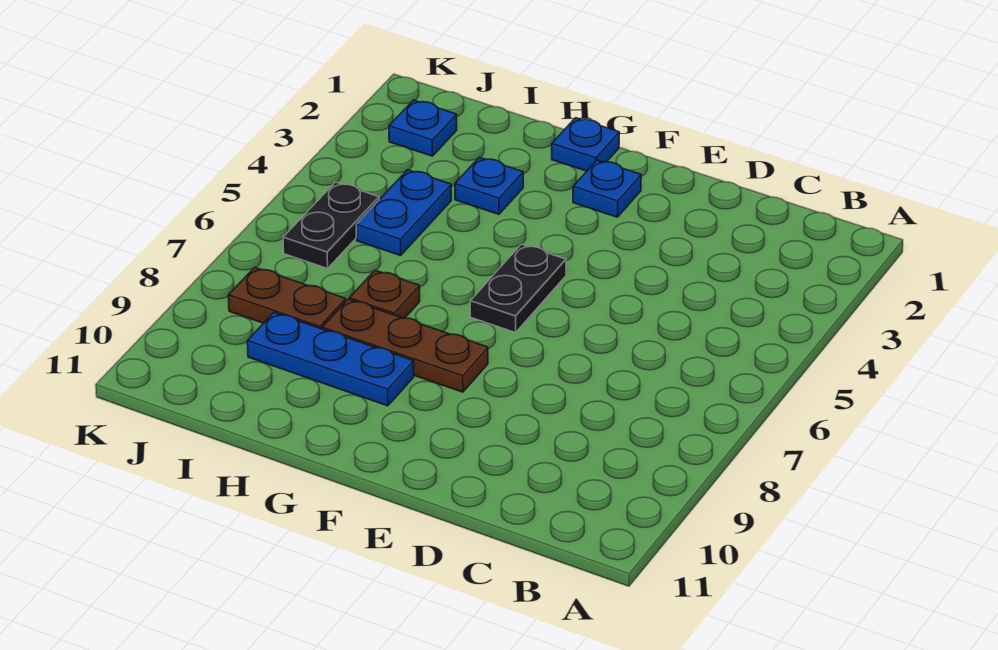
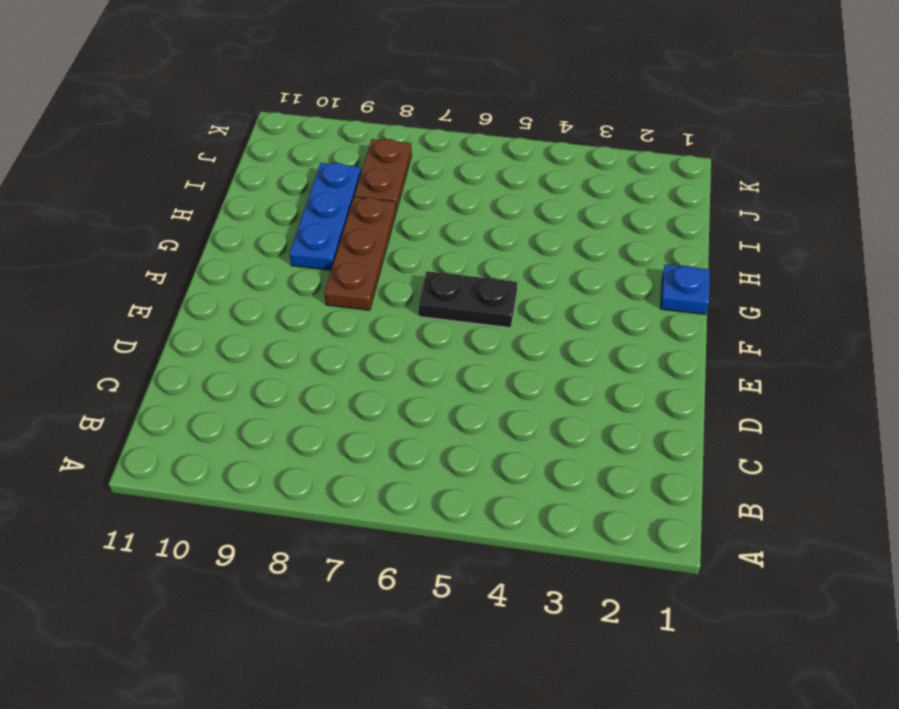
none -> blue plate F2 level 1
none -> blue plate H3 level 1

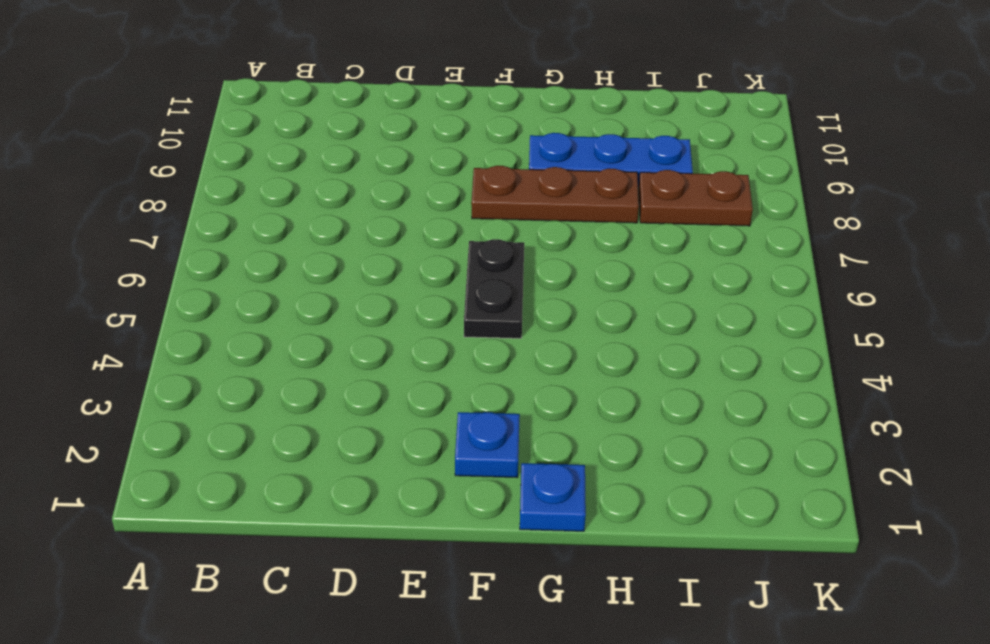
none -> blue plate H3 level 1
none -> brown plate H7 level 1

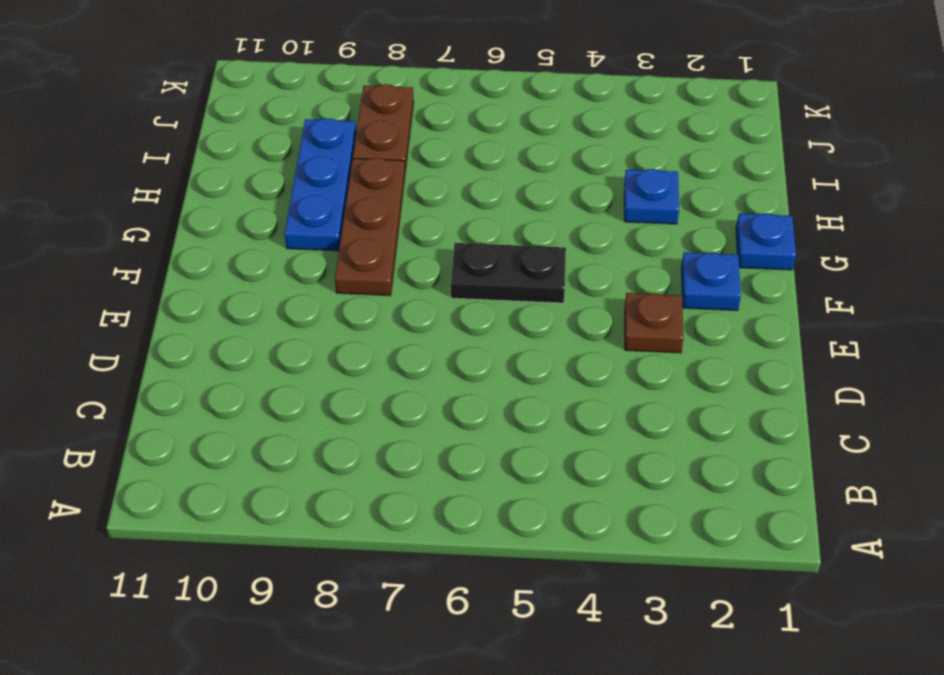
brown plate E3 level 1 -> brown plate H7 level 1
none -> blue plate I4:I5 level 1
none -> blue plate J2 level 1

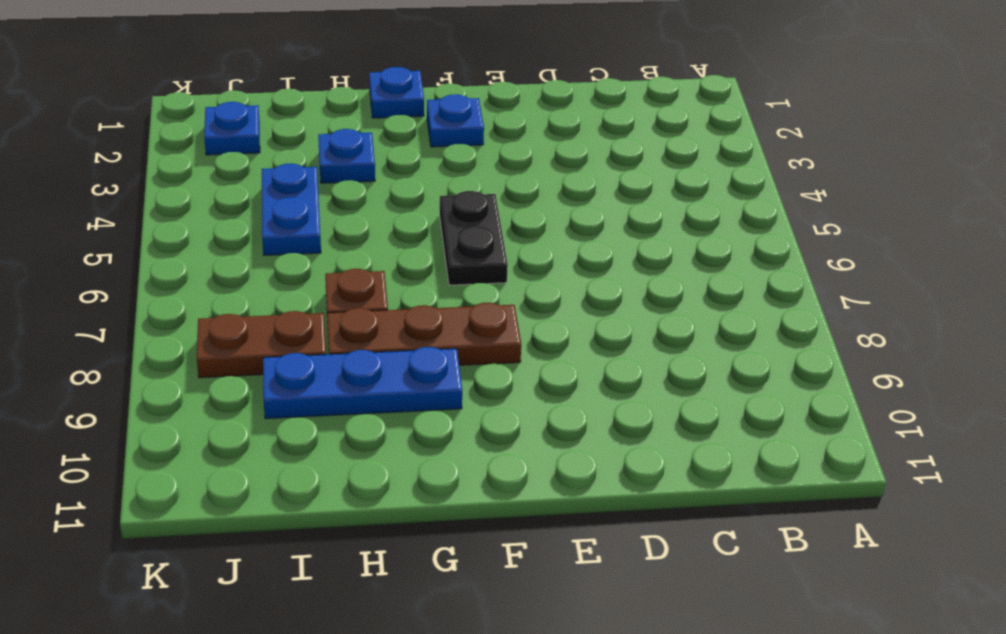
none -> black plate J5:J6 level 1

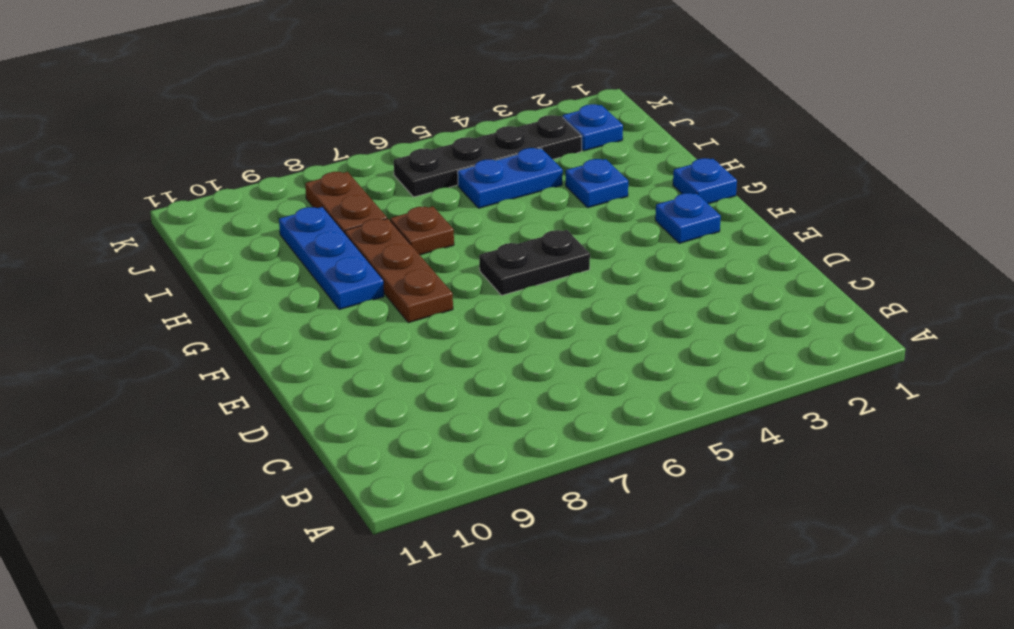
black plate J3:J6 level 1 -> black plate J5:J6 level 1

